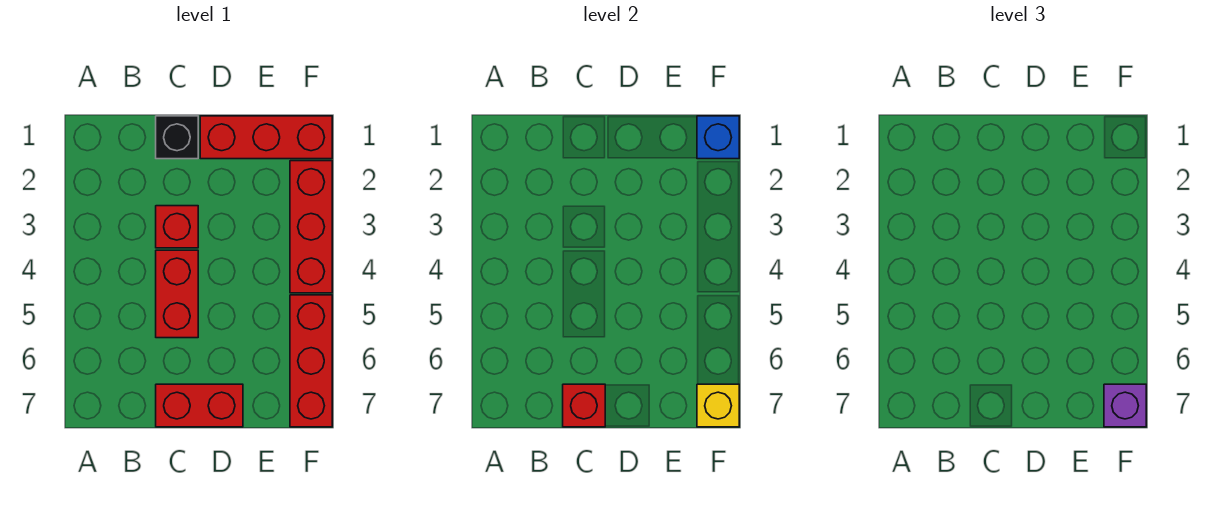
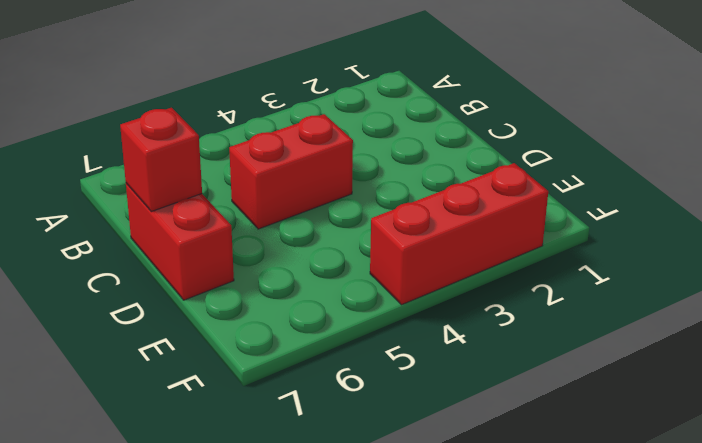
none -> black brick C1 level 1
none -> red brick C3 level 1

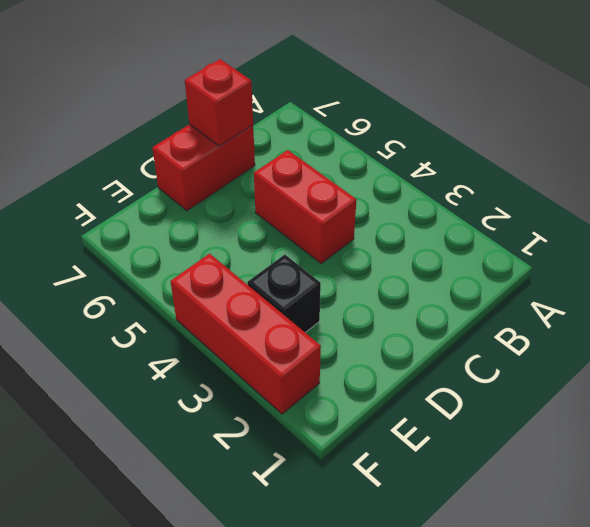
black brick E3 level 1 -> black brick C1 level 1
none -> red brick C3 level 1
none -> red brick D1:F1 level 1

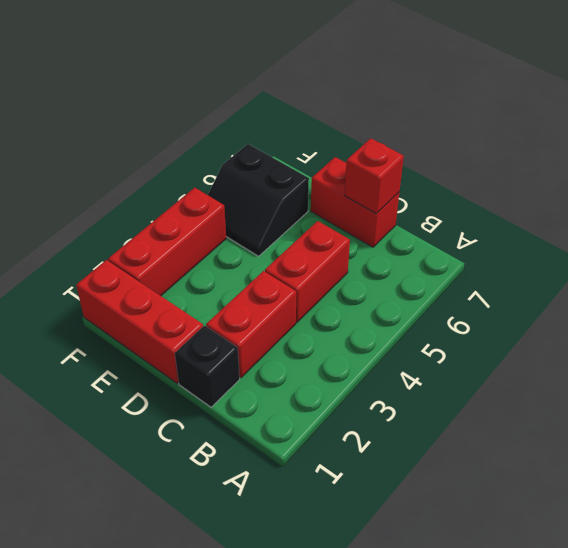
red brick C2:C3 level 1 -> red brick C3 level 1
black slope E5:F6 level 1 top 6 -> red brick F5:F7 level 1
none -> blue brick F1 level 2
none -> yellow brick F7 level 2

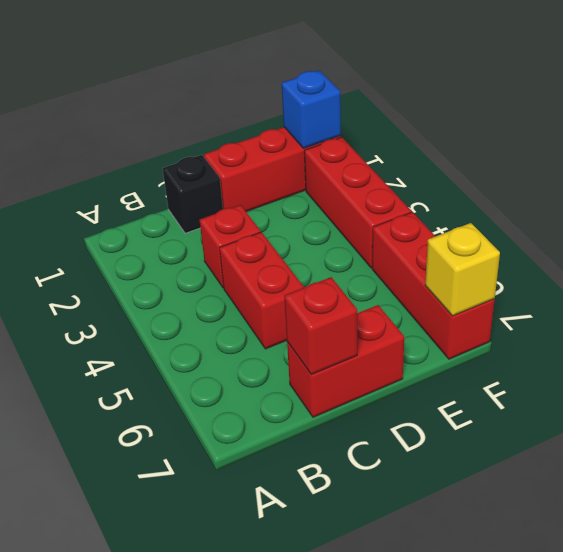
none -> purple brick F7 level 3

